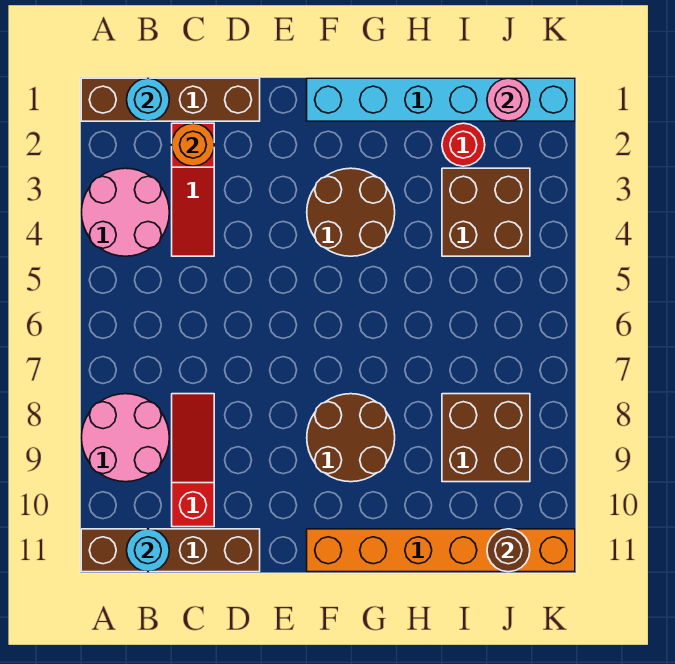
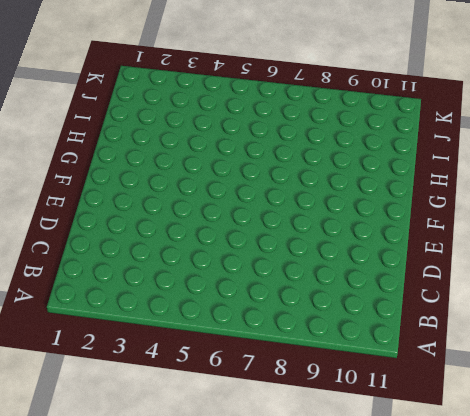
none -> brown brick A1:D1 level 1
none -> pink round brick A3:B4 level 1
none -> pink round brick A8:B9 level 1

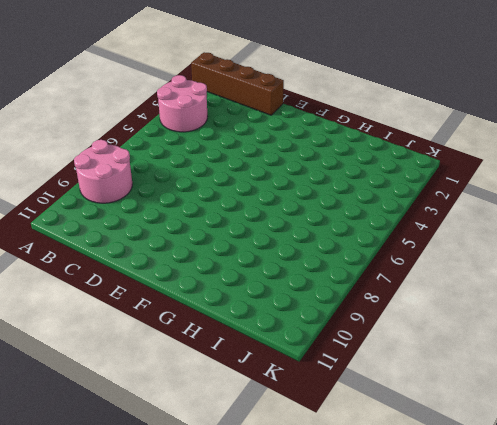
none -> brown brick A11:D11 level 1
none -> red slope C2:C4 level 1 top 2
none -> red slope C8:C10 level 1 top 10

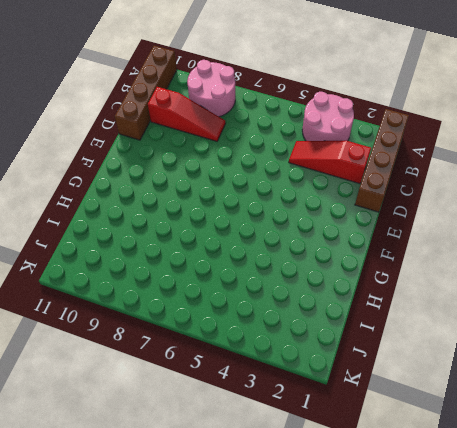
none -> cyan brick F1:K1 level 1
none -> brown round brick F3:G4 level 1
none -> brown round brick F8:G9 level 1

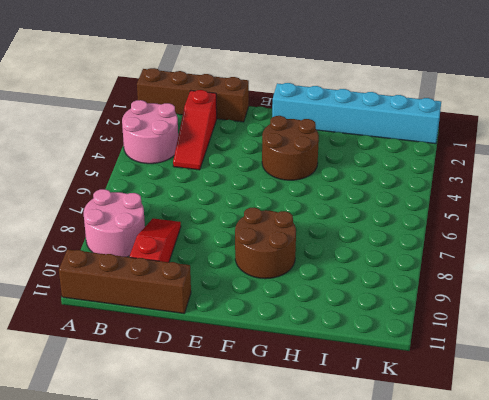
none -> orange brick F11:K11 level 1
none -> red round brick I2 level 1
none -> brown brick I3:J4 level 1

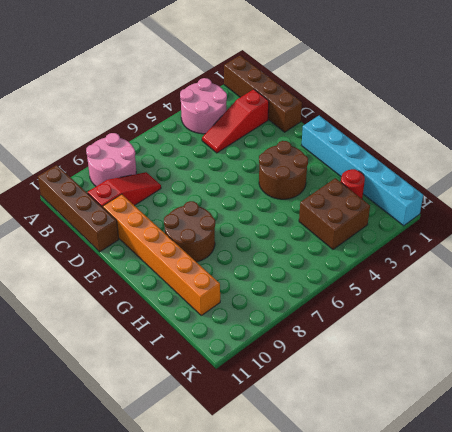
orange brick D10:I10 level 1 -> orange brick F11:K11 level 1
none -> brown brick I8:J9 level 1
none -> cyan round brick B1 level 2
none -> cyan round brick B11 level 2

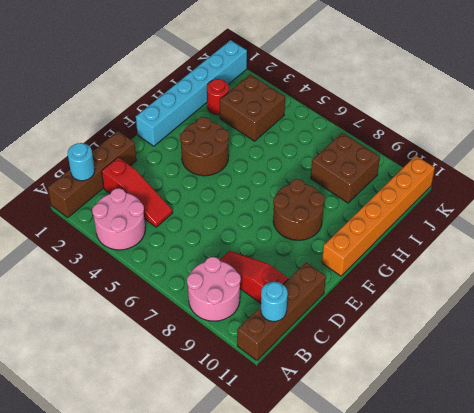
none -> orange round brick C2 level 2
none -> pink round brick J1 level 2
none -> brown round brick J11 level 2

